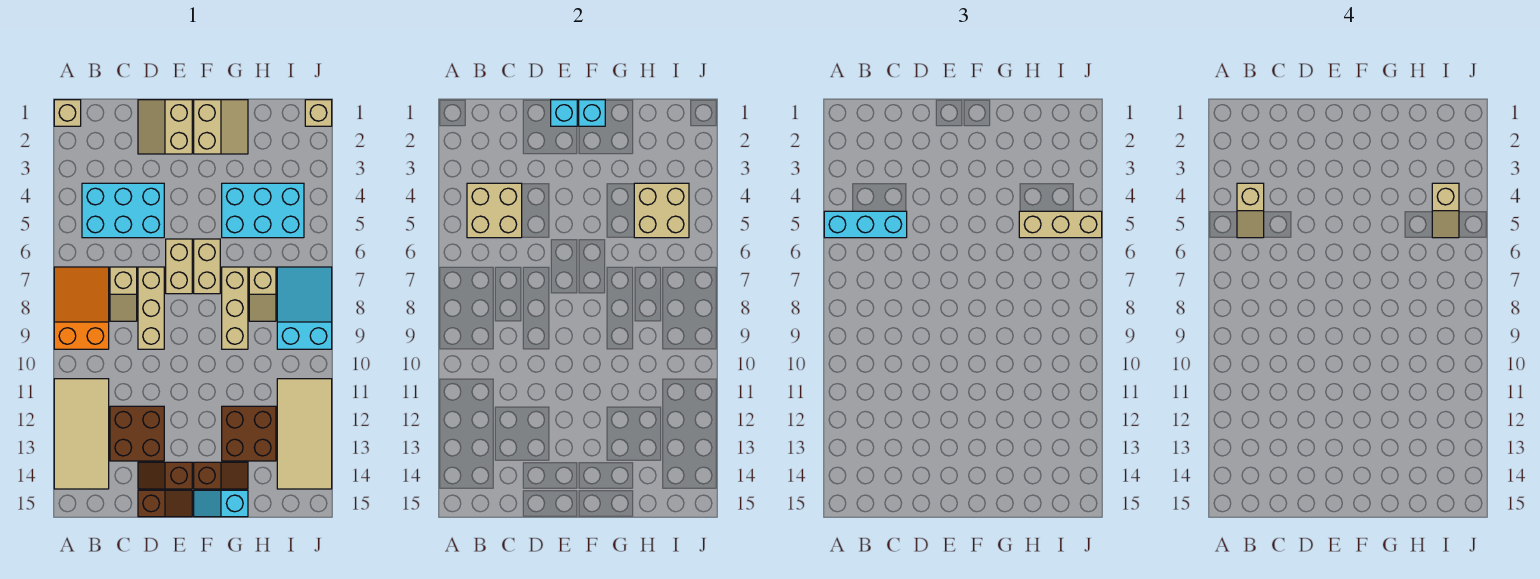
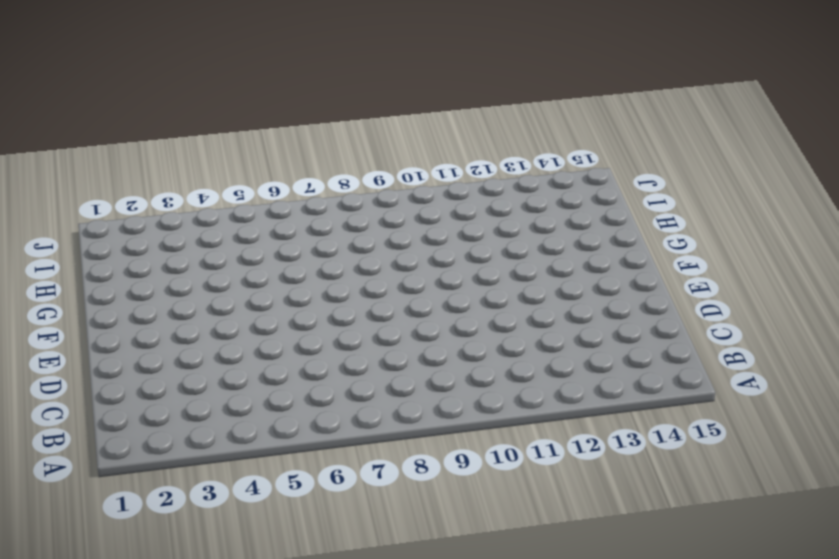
none -> tan brick A1 level 1
none -> orange slope A7:B9 level 1 top 9
none -> tan tile A11:B14 level 1
none -> cyan brick B4:D5 level 1

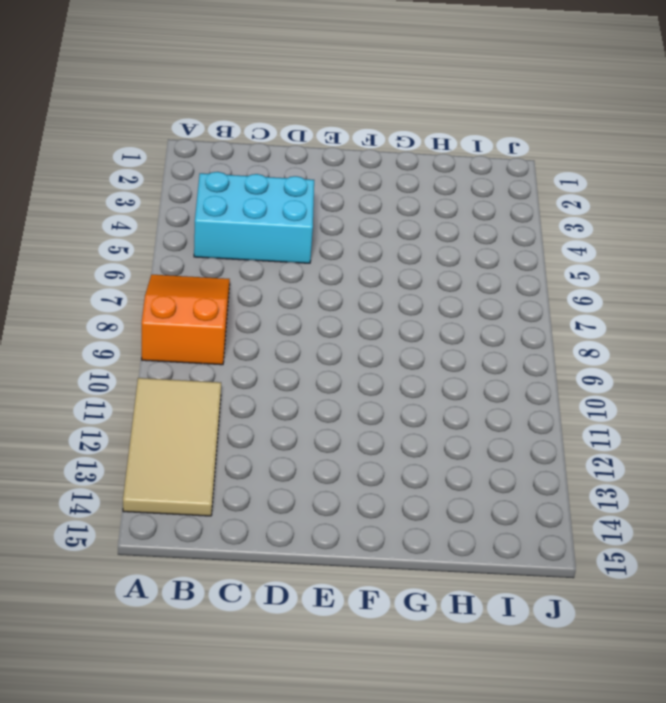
none -> tan brick A1 level 1
none -> tan slope C7:C8 level 1 top 7
none -> brown brick C12:D13 level 1
none -> tan slope D1:E2 level 1 top E

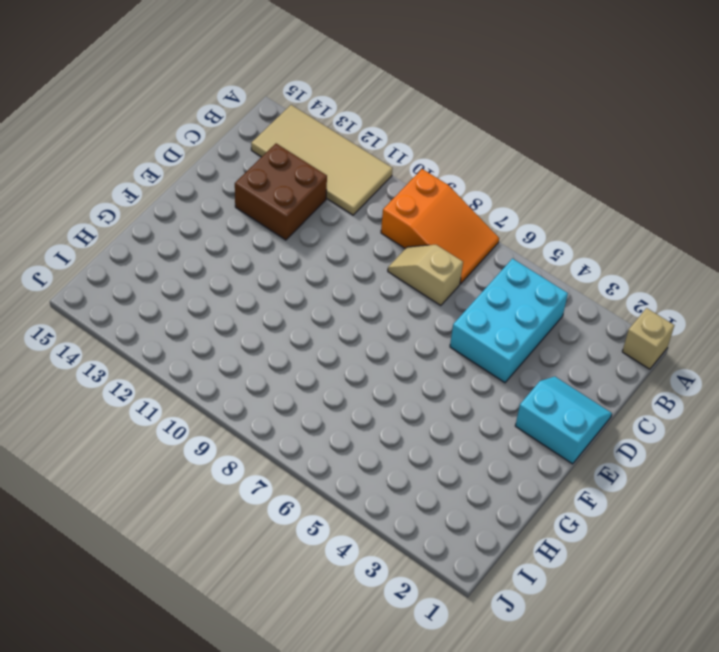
cyan slope D1:E2 level 1 top E -> tan slope D1:E2 level 1 top E
none -> tan brick D7:D9 level 1
none -> brown slope D14:E14 level 1 top E
none -> brown slope D15:E15 level 1 top D
none -> tan brick E6:E7 level 1

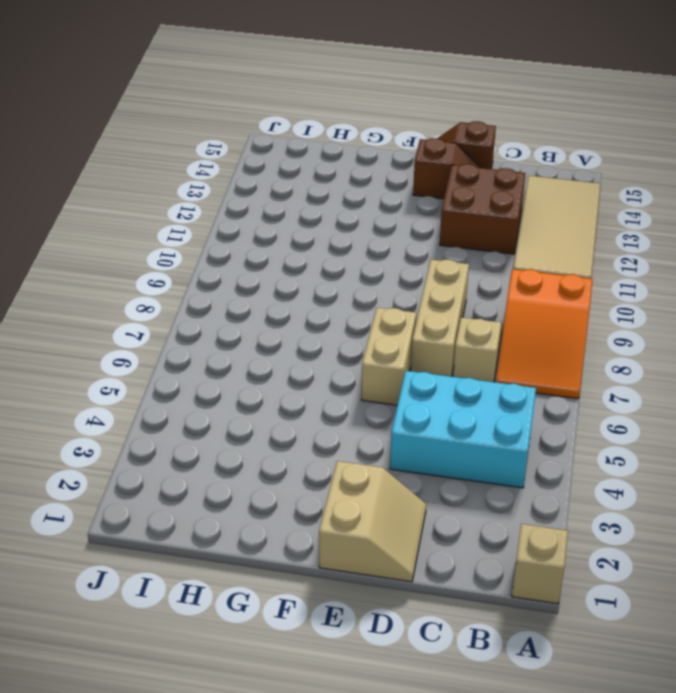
none -> tan slope F1:G2 level 1 top F
none -> tan brick F6:F7 level 1
none -> brown slope F14:G14 level 1 top F
none -> cyan slope F15:G15 level 1 top G

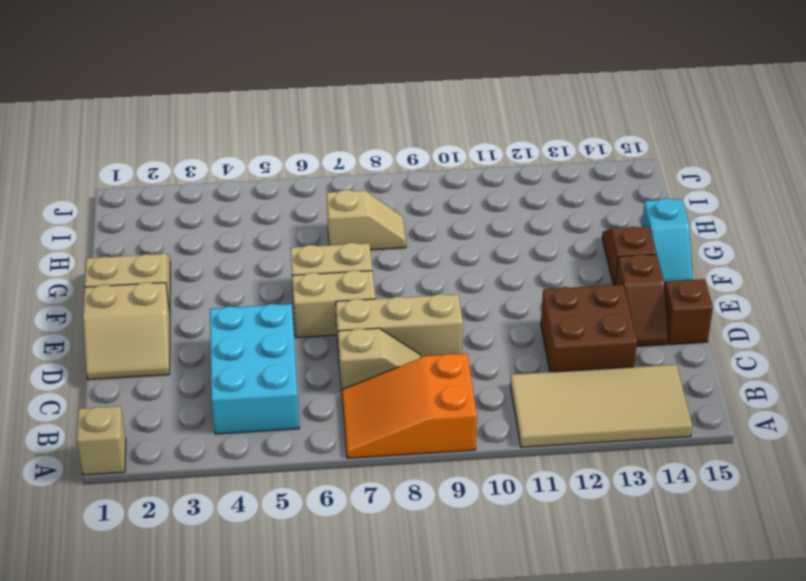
none -> cyan brick G4:I5 level 1
none -> tan brick G7:G9 level 1
none -> brown brick G12:H13 level 1
none -> cyan slope I7:J9 level 1 top 9

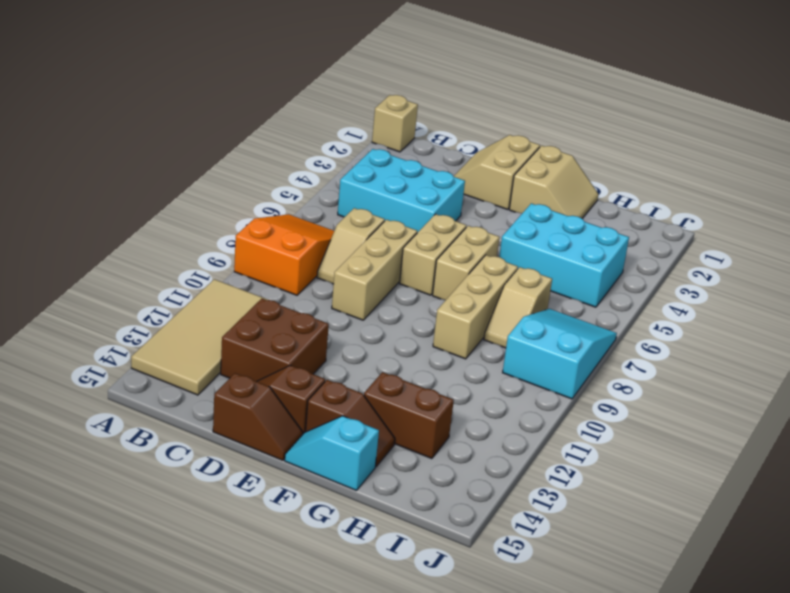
brown brick G13:H13 level 1 -> brown brick G12:H13 level 1
none -> tan tile I11:J14 level 1
none -> tan brick J1 level 1
none -> tan brick B4:C5 level 2
none -> cyan brick E1 level 2

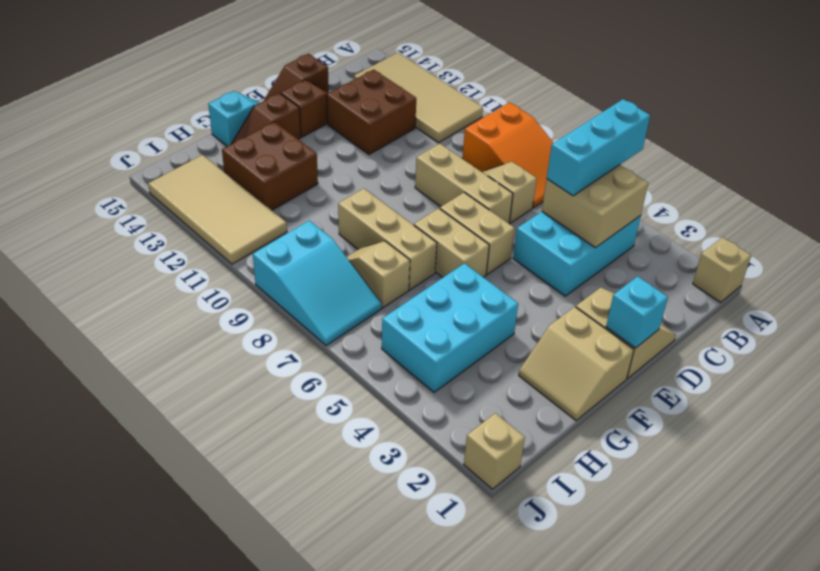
none -> cyan brick F1 level 2
none -> tan brick H4:I5 level 2
none -> tan brick H5:J5 level 3
none -> tan slope B4:B5 level 4 top 4

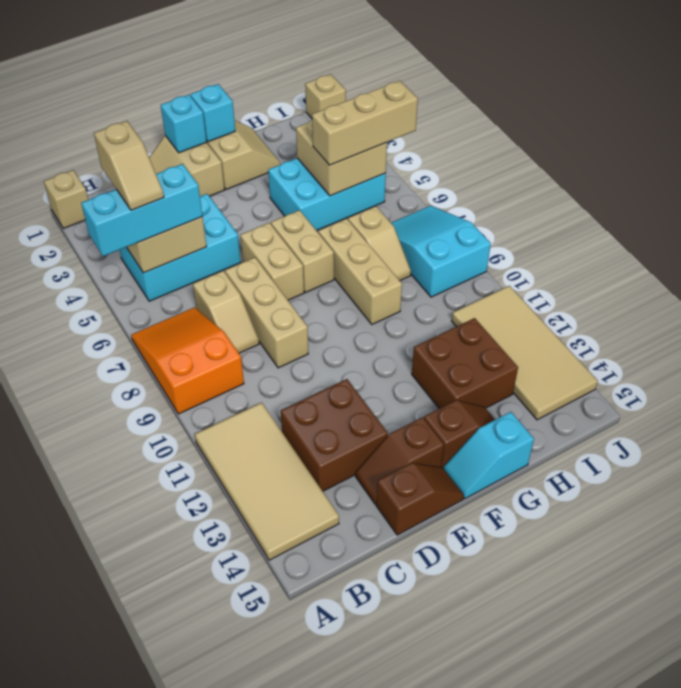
none -> tan slope I4:I5 level 4 top 4

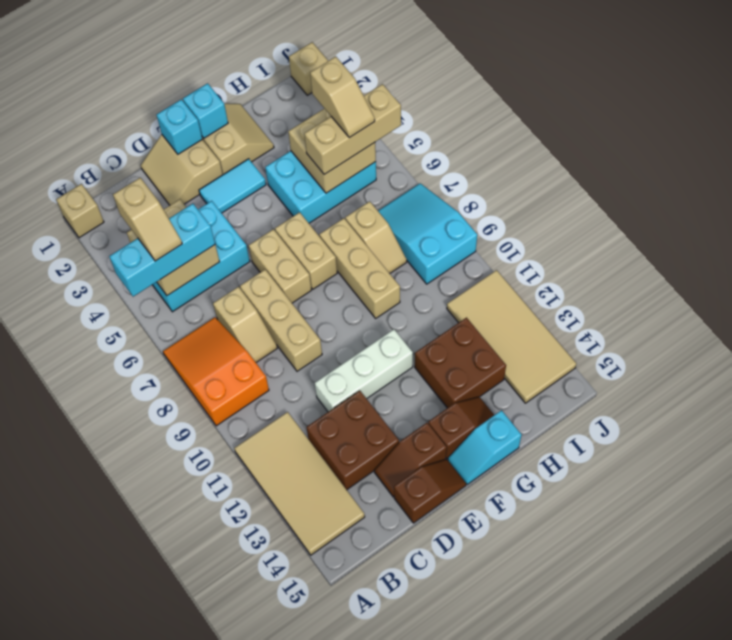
white brick D11:F11 level 1 -> none
cyan tile E3:F3 level 1 -> none

